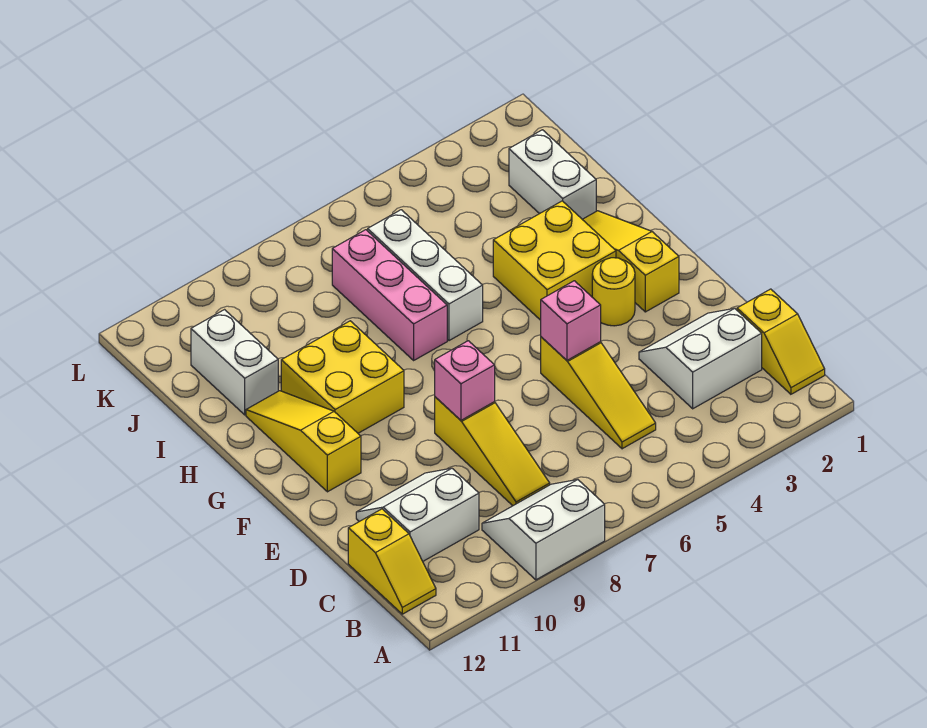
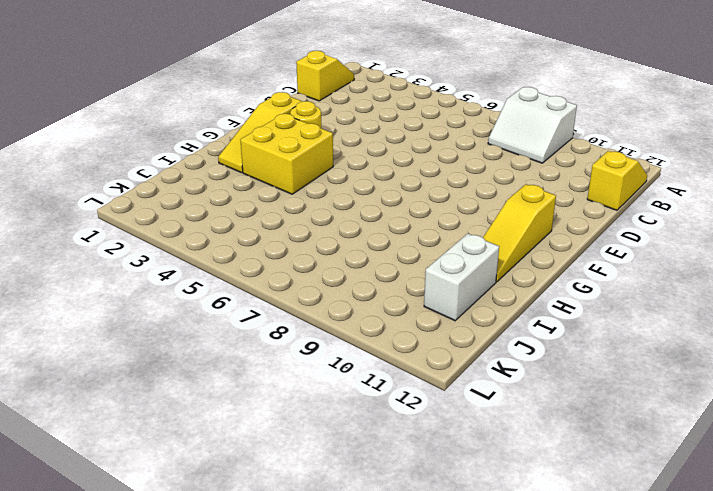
none -> white slope C2:D3 level 1 top C
none -> yellow slope C5:E5 level 1 top E
none -> yellow slope C8:E8 level 1 top E

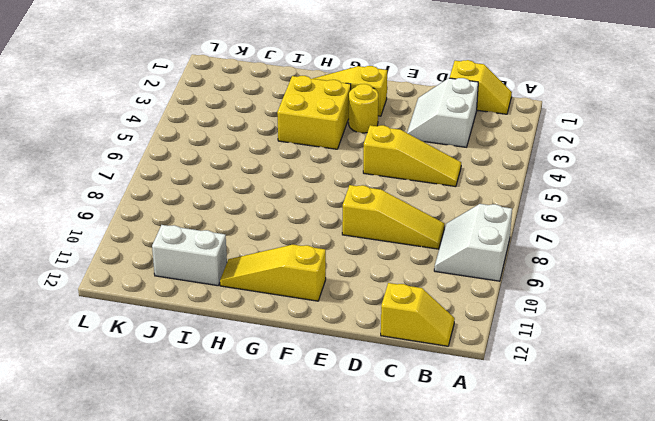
none -> white slope C10:D11 level 1 top C
none -> yellow brick G9:H10 level 1
none -> white brick H6:J6 level 1

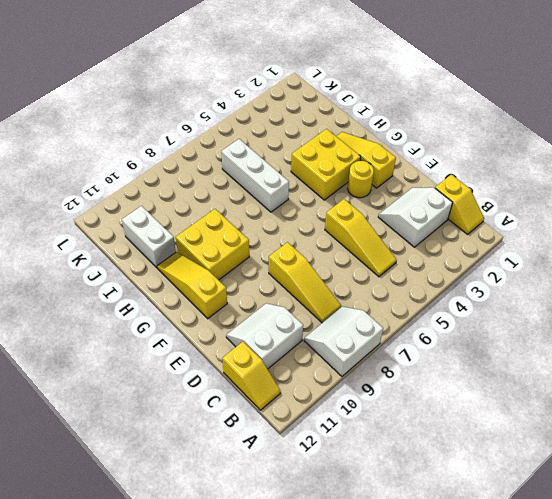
none -> pink brick H7:J7 level 1
none -> white brick I2:J2 level 1
none -> pink brick E5 level 2

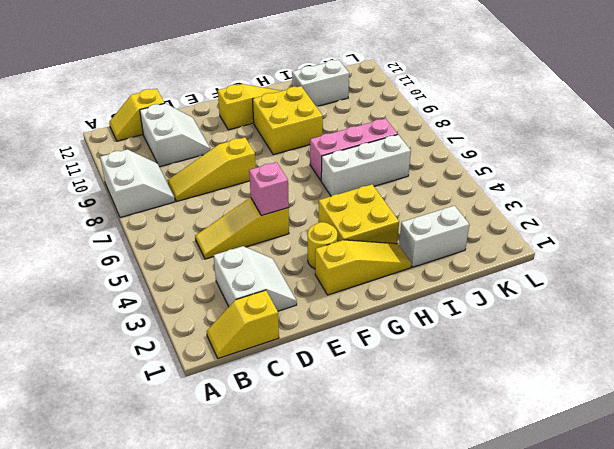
none -> pink brick E8 level 2

